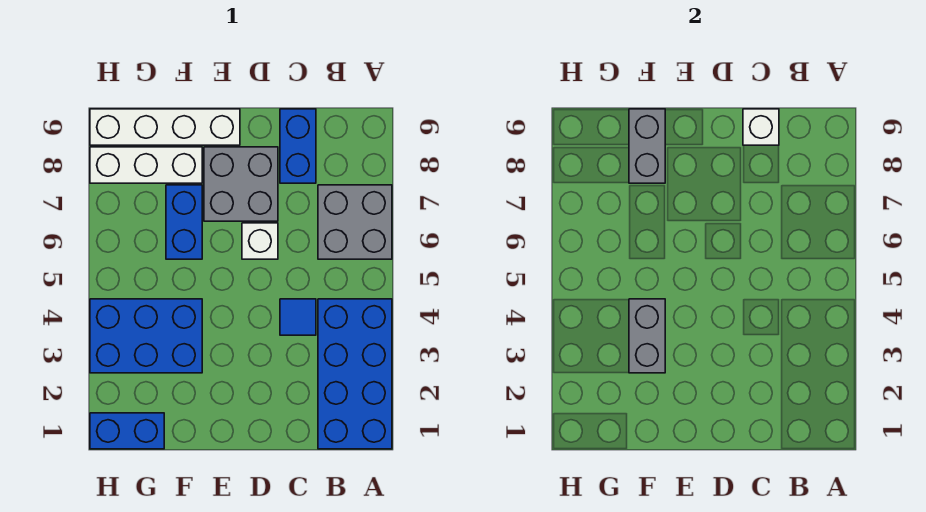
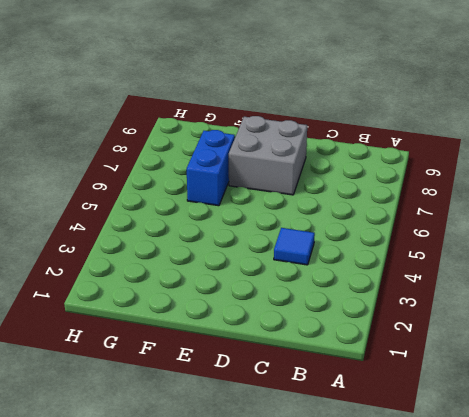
none -> blue brick A1:B4 level 1
none -> grey brick A6:B7 level 1
none -> blue brick C8:C9 level 1

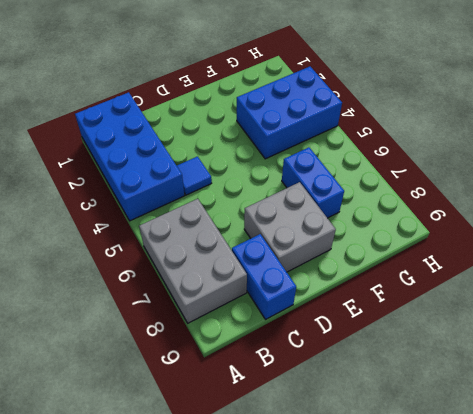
grey brick A6:B8 level 1 -> grey brick A6:B7 level 1
none -> white brick D6 level 1
none -> white brick E9:H9 level 1
none -> white brick F8:H8 level 1

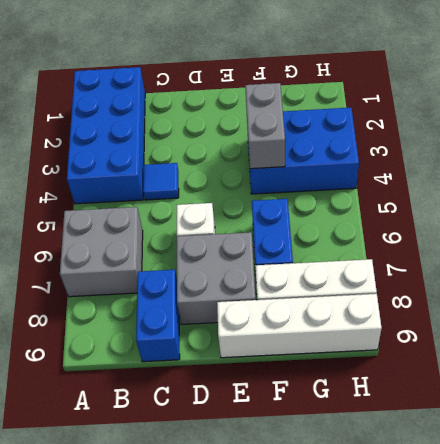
none -> blue brick G1:H1 level 1
none -> white brick C9 level 2
none -> grey brick F8:F9 level 2

